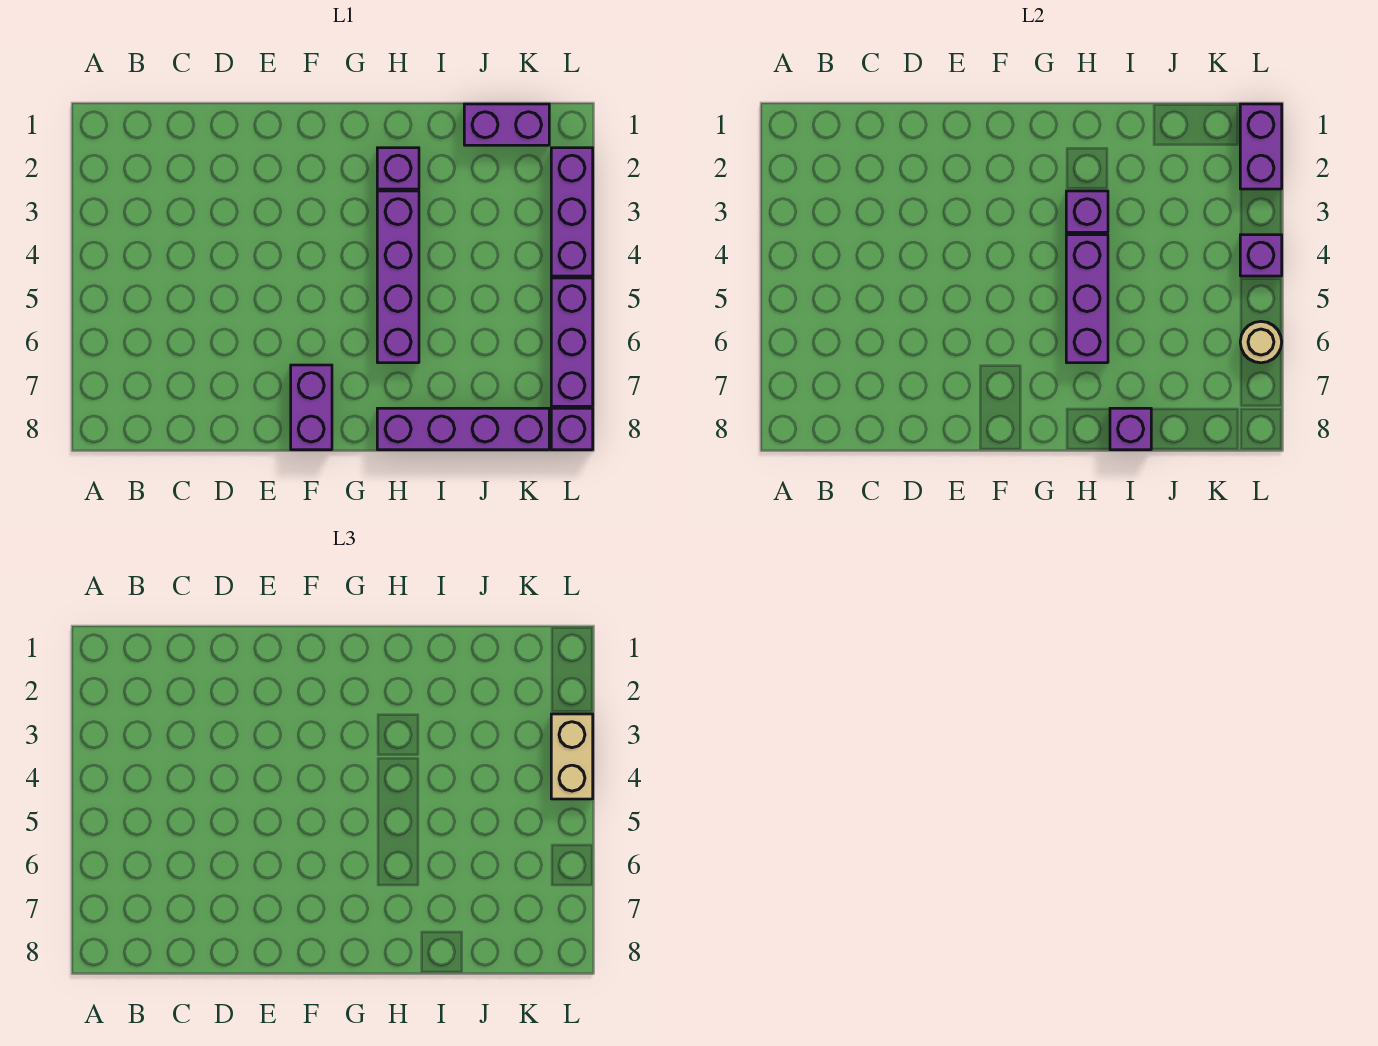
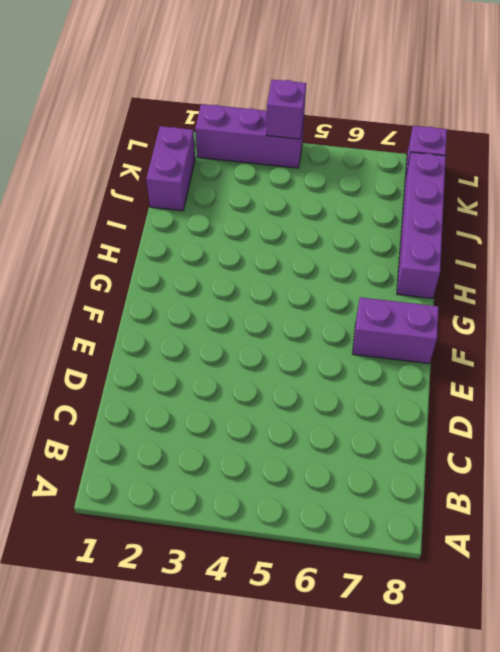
none -> purple brick H2 level 1
none -> purple brick H3:H6 level 1
none -> purple brick L5:L7 level 1

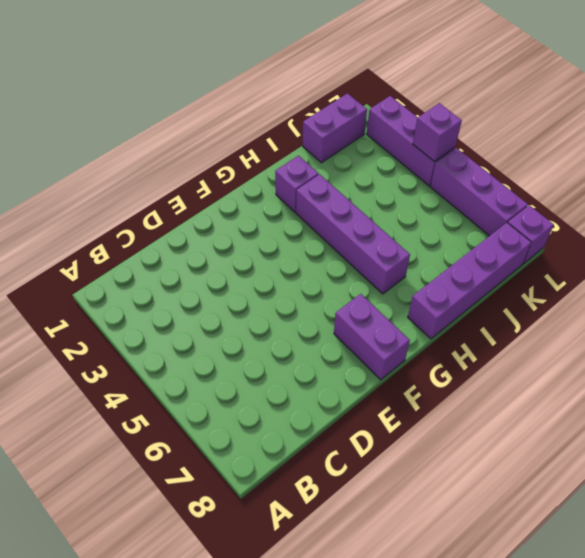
none -> purple brick H3 level 2
none -> purple brick H4:H6 level 2
none -> purple brick I8 level 2

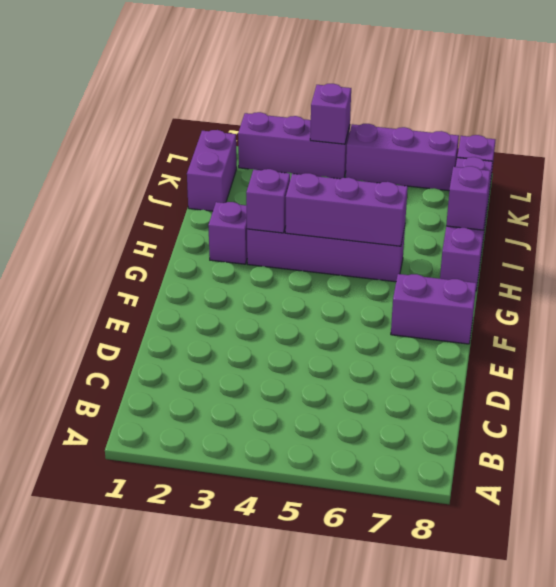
none -> purple brick L1:L2 level 2
none -> tan round brick L6 level 2
none -> tan brick L3:L4 level 3

